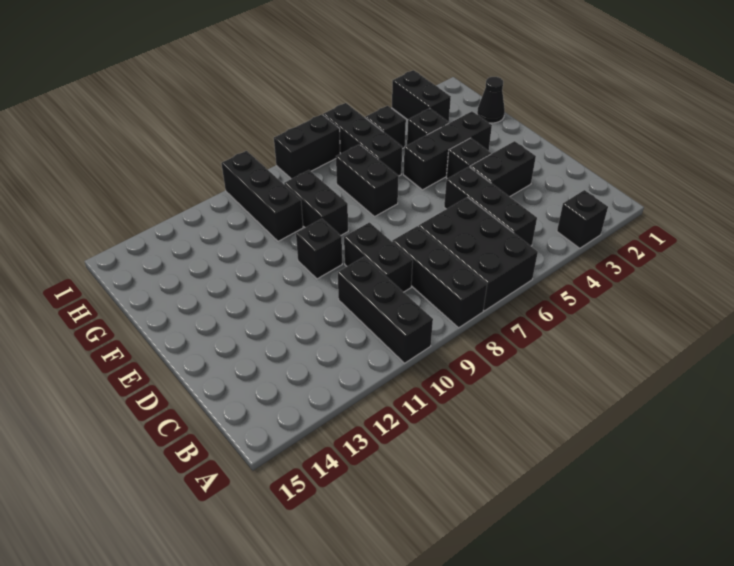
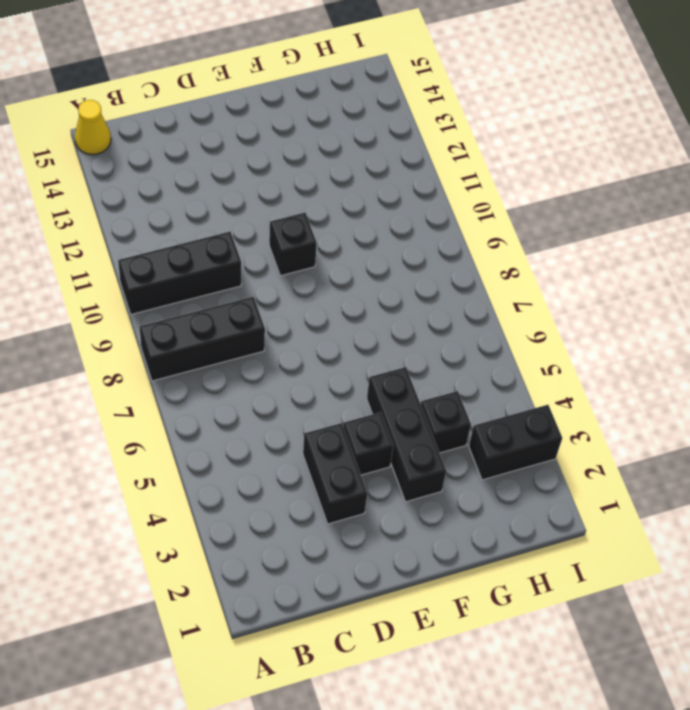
yellow cone A15 level 1 -> none
none -> black brick A3 level 1
none -> black brick A6:C7 level 1
none -> black brick B5:D5 level 1

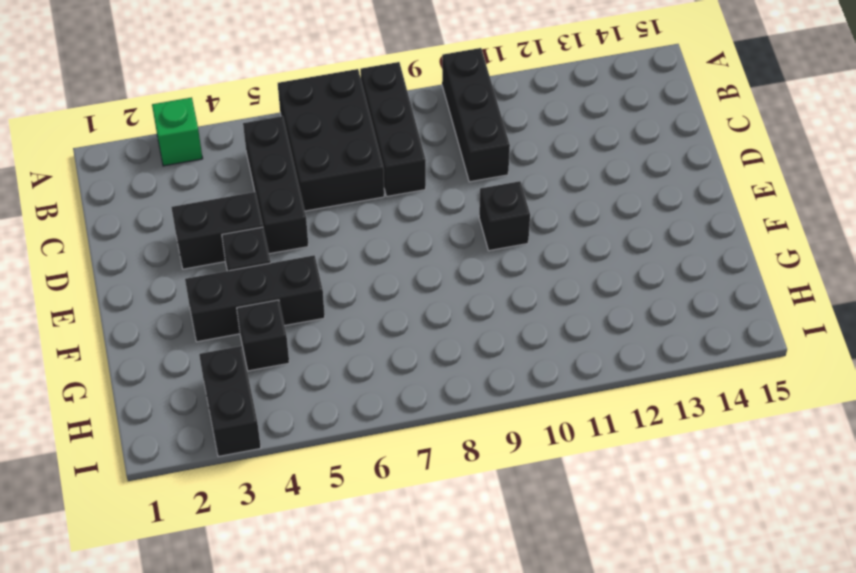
green brick A3 level 1 -> black brick A3 level 1
none -> black brick C9:D9 level 1
none -> black brick F7:G7 level 1
none -> black brick F9:G9 level 1

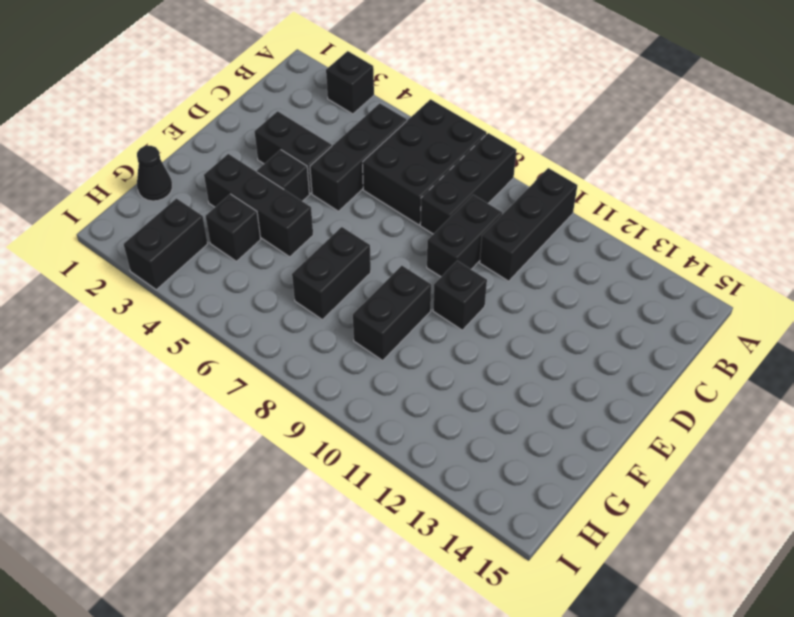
none -> black brick G6:I6 level 1
none -> black brick G10:I10 level 1
none -> black brick H5 level 1

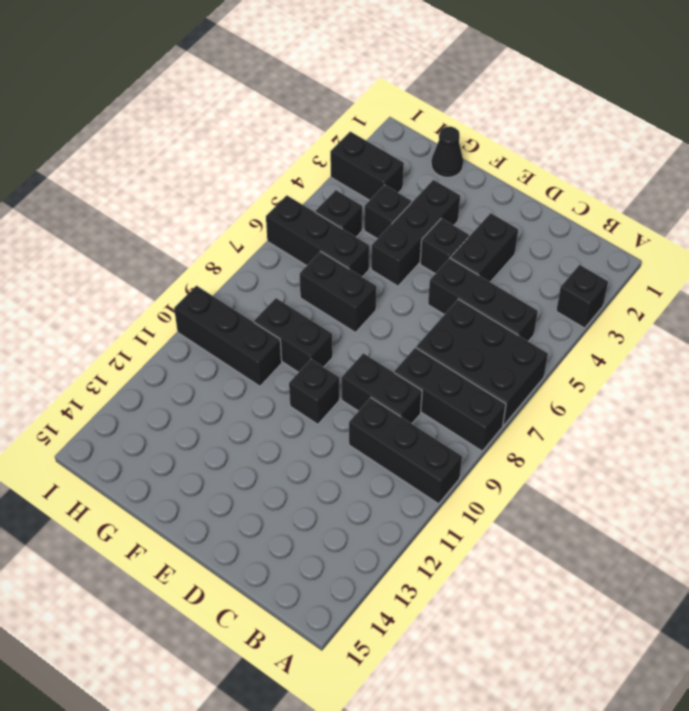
none -> black brick I7:I8 level 1

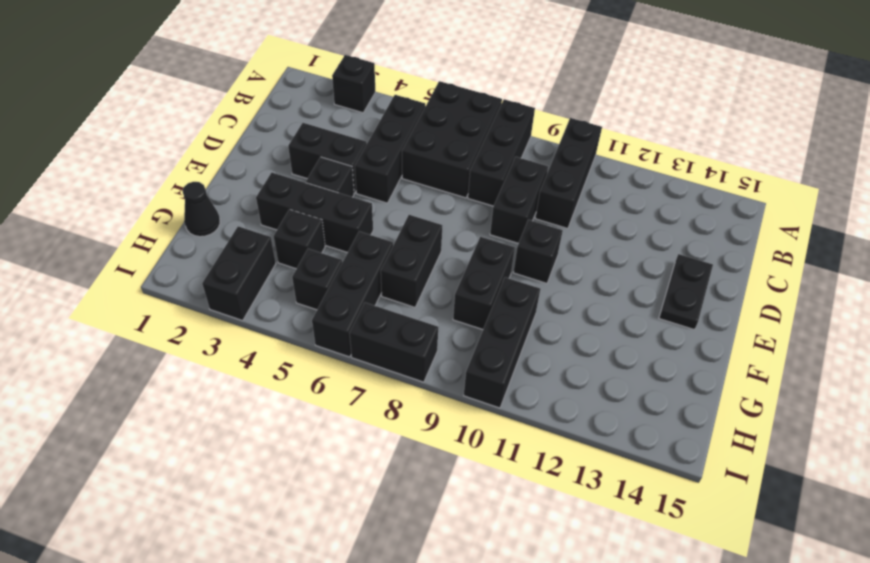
black plate D14:E14 level 1 -> none

